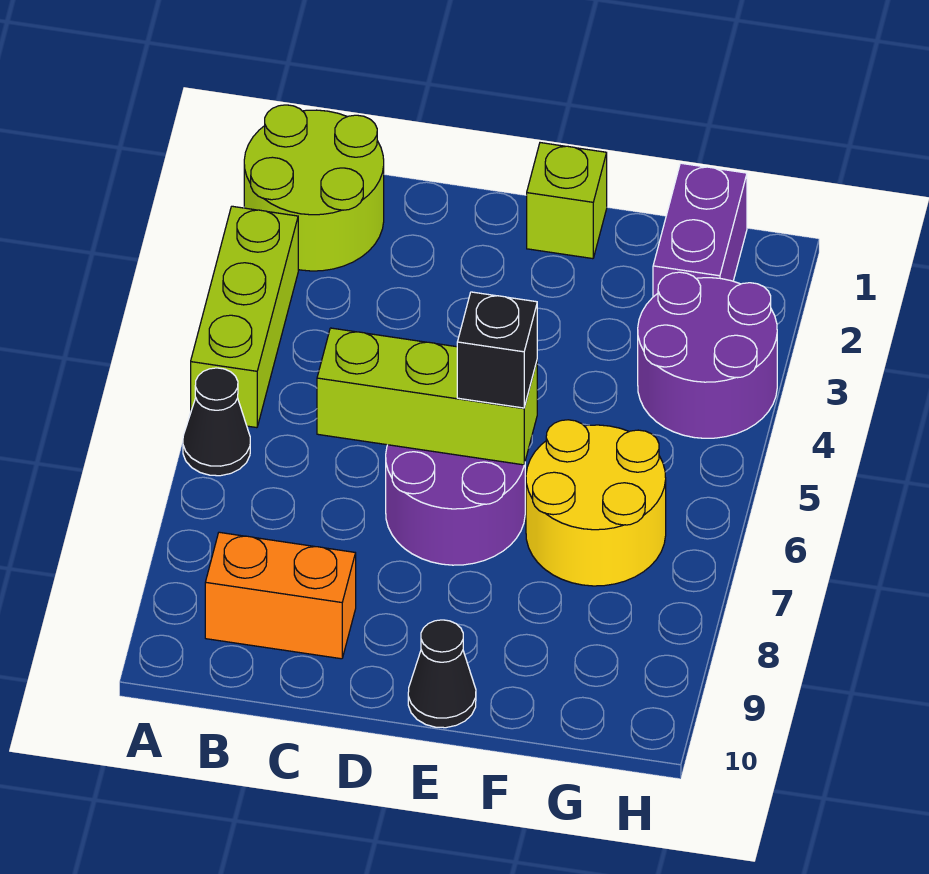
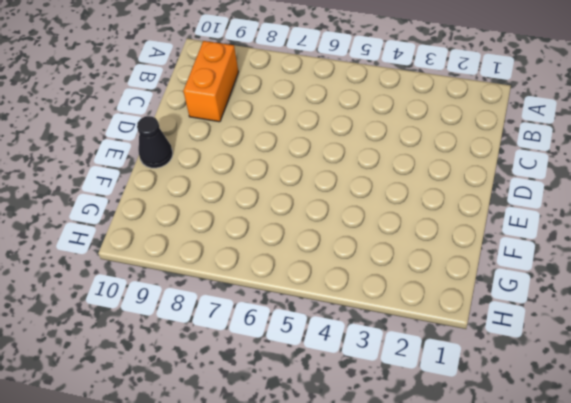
none -> lime round brick A1:B2 level 1
none -> lime brick A3:A5 level 1
none -> black cone A6 level 1

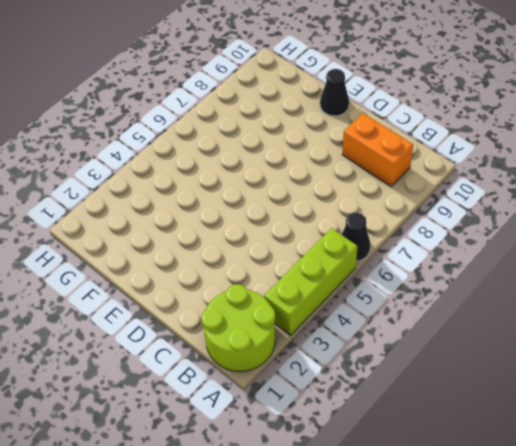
none -> purple round brick D6:E7 level 1
none -> lime brick E1 level 1
none -> yellow round brick F6:G7 level 1

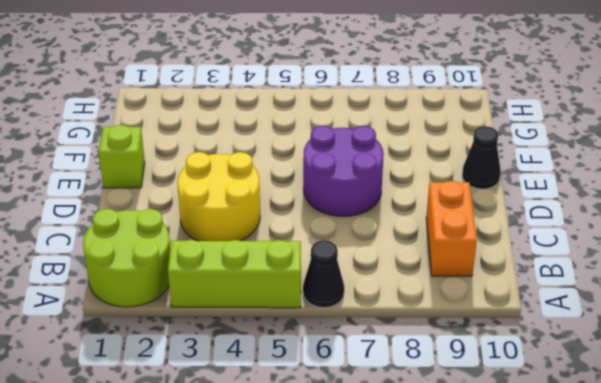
yellow round brick C3:D4 level 1 -> yellow round brick F6:G7 level 1
none -> purple brick G1:G2 level 1
none -> purple round brick G3:H4 level 1
none -> lime brick C6:E6 level 2

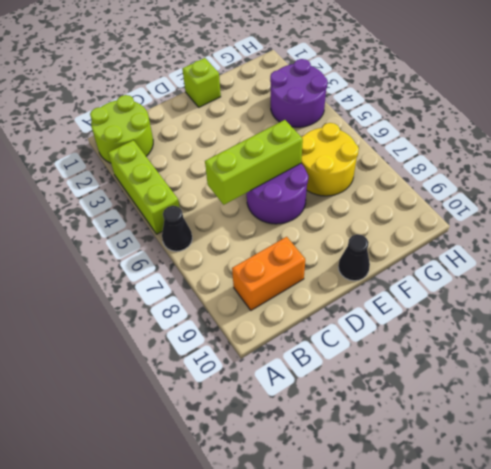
none -> purple brick G1:G2 level 1
none -> black brick E6 level 3

